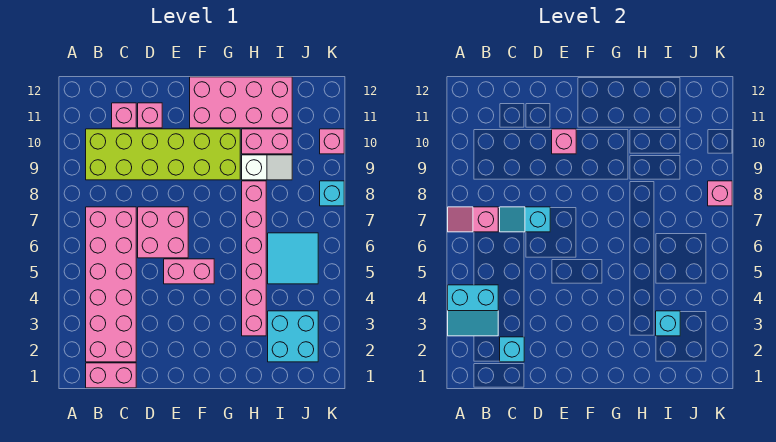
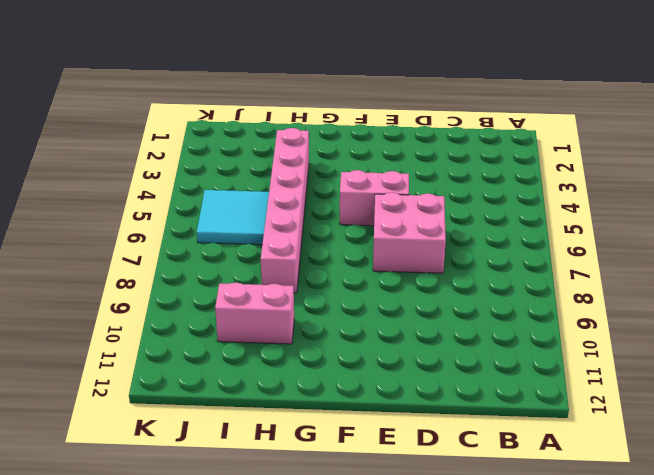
none -> pink brick B1:C1 level 1
none -> pink brick B2:C7 level 1
none -> lime brick B9:G10 level 1

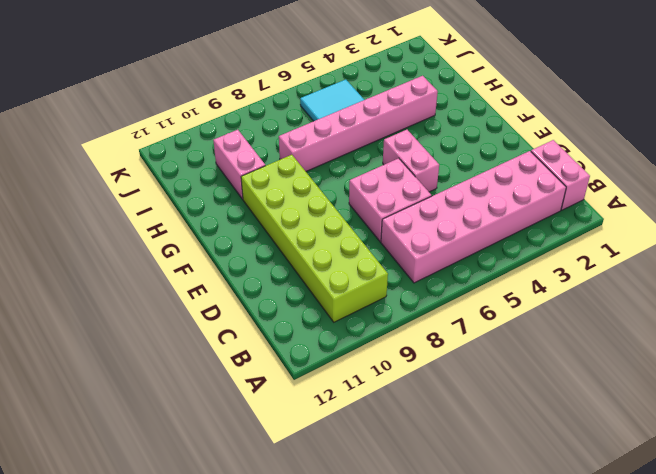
none -> pink brick C11 level 1
none -> pink brick D11 level 1
none -> pink brick F11:I12 level 1

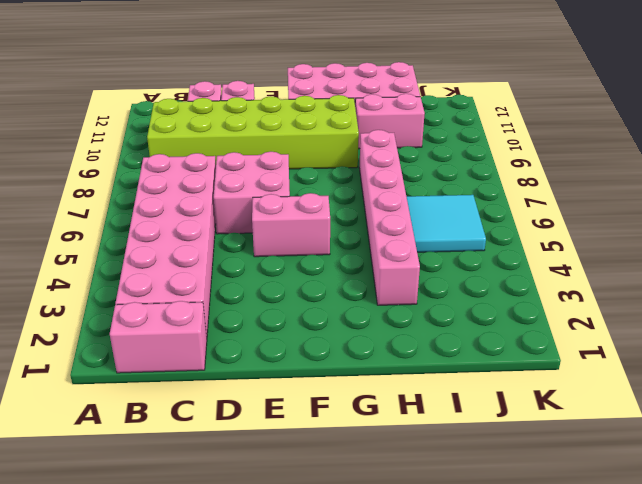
none -> white slope H9:I9 level 1 top H
none -> cyan brick I2:J3 level 1
none -> cyan brick K8 level 1

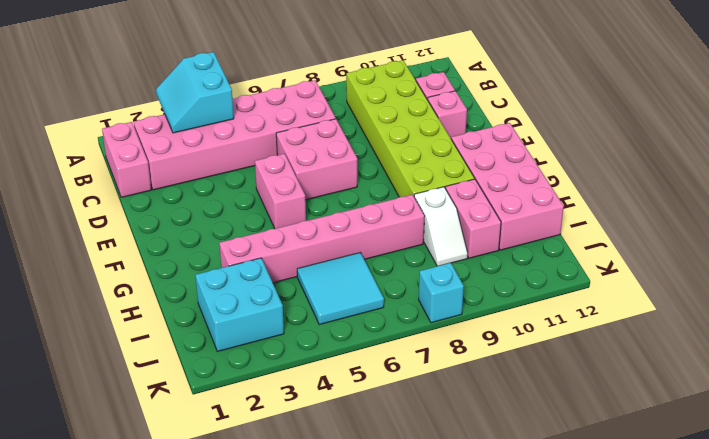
none -> pink brick K10 level 1
none -> pink slope A7:B7 level 2 top B
none -> cyan brick C2 level 2

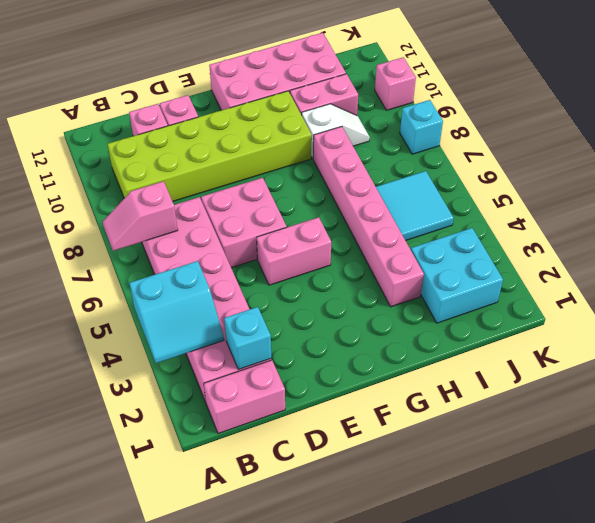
none -> cyan slope C7:D7 level 2 top D
none -> pink brick E10 level 2
none -> cyan brick I3 level 2

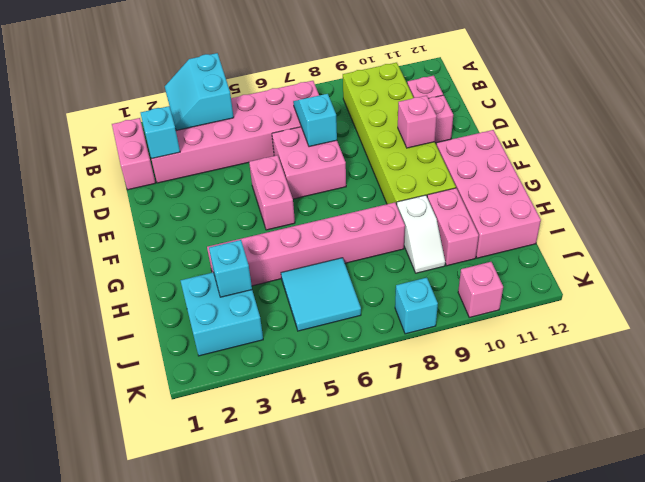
none -> pink slope A7:B7 level 2 top B
none -> pink brick K8 level 2

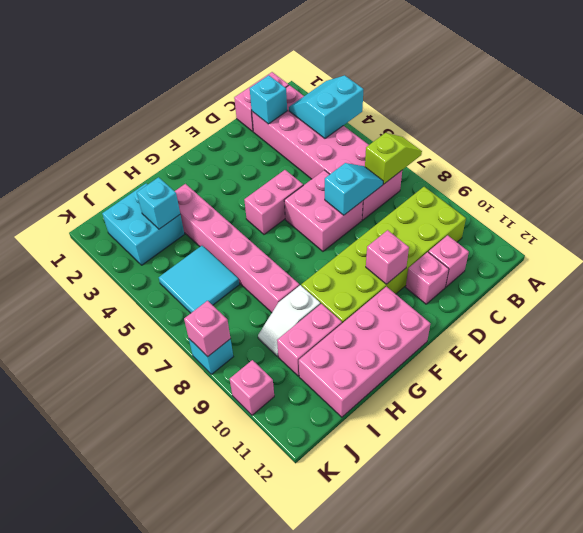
lime slope A7:B7 level 2 top B -> pink slope A7:B7 level 2 top B

